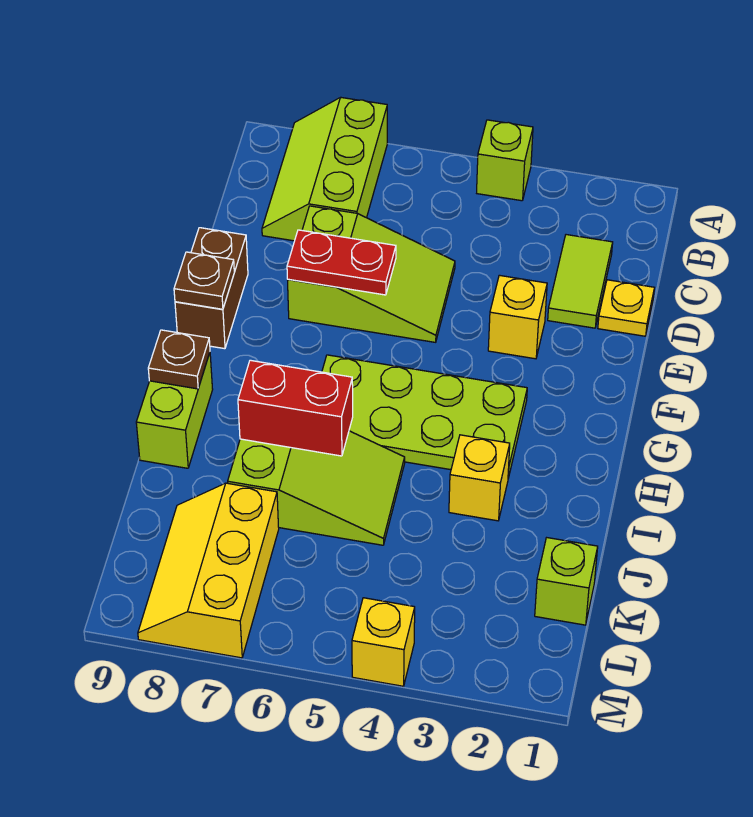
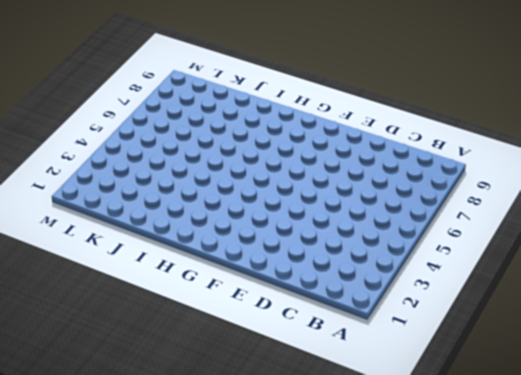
none -> lime brick A4 level 1
none -> lime slope A7:C8 level 1 top 7
none -> lime tile C2:D2 level 1

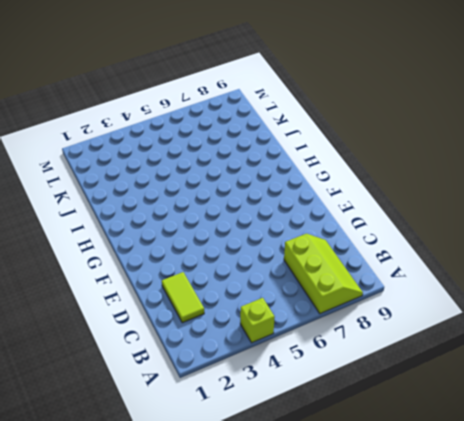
none -> yellow plate D1 level 1
none -> lime slope D5:E7 level 1 top 7
none -> yellow brick E3 level 1

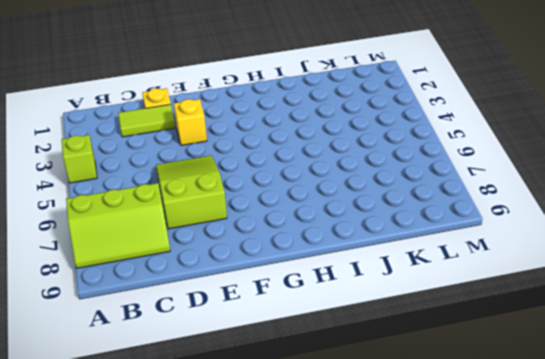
none -> brown brick E9:F9 level 1
none -> lime plate G3:H6 level 1
none -> lime brick H9:I9 level 1

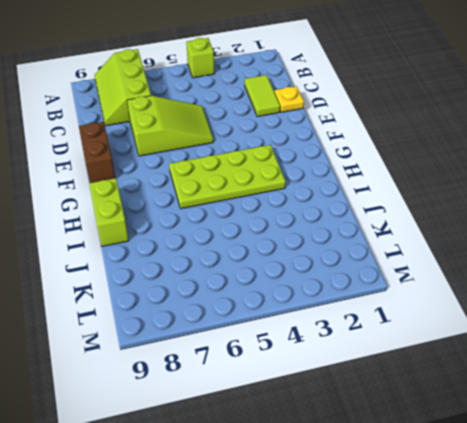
none -> yellow brick E3 level 1
none -> yellow brick I3 level 1
none -> lime slope I5:J7 level 1 top 7

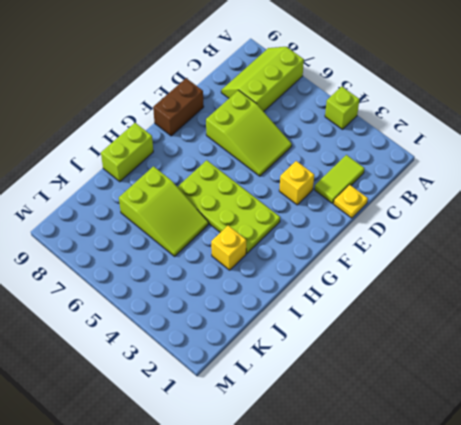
none -> lime brick K1 level 1
none -> yellow slope K7:M8 level 1 top 7
none -> yellow brick M4 level 1

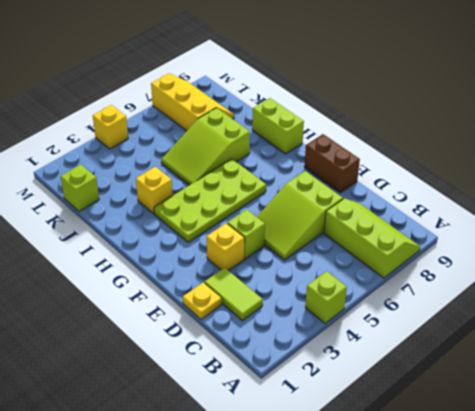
lime brick E4 level 1 -> none
none -> red plate E6:E7 level 2
none -> brown plate F9 level 2
none -> brown plate H9 level 2

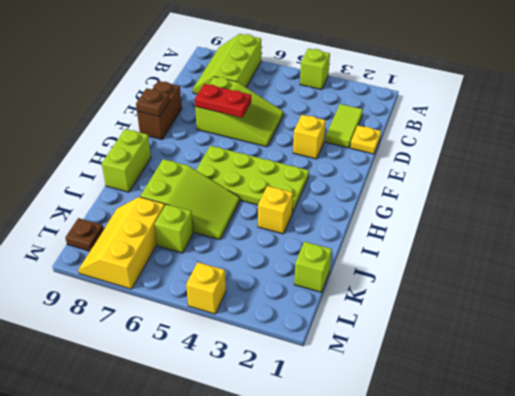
lime brick K6 level 1 -> none
brown plate L9 level 1 -> brown plate H9 level 2
none -> red brick I6:I7 level 2

